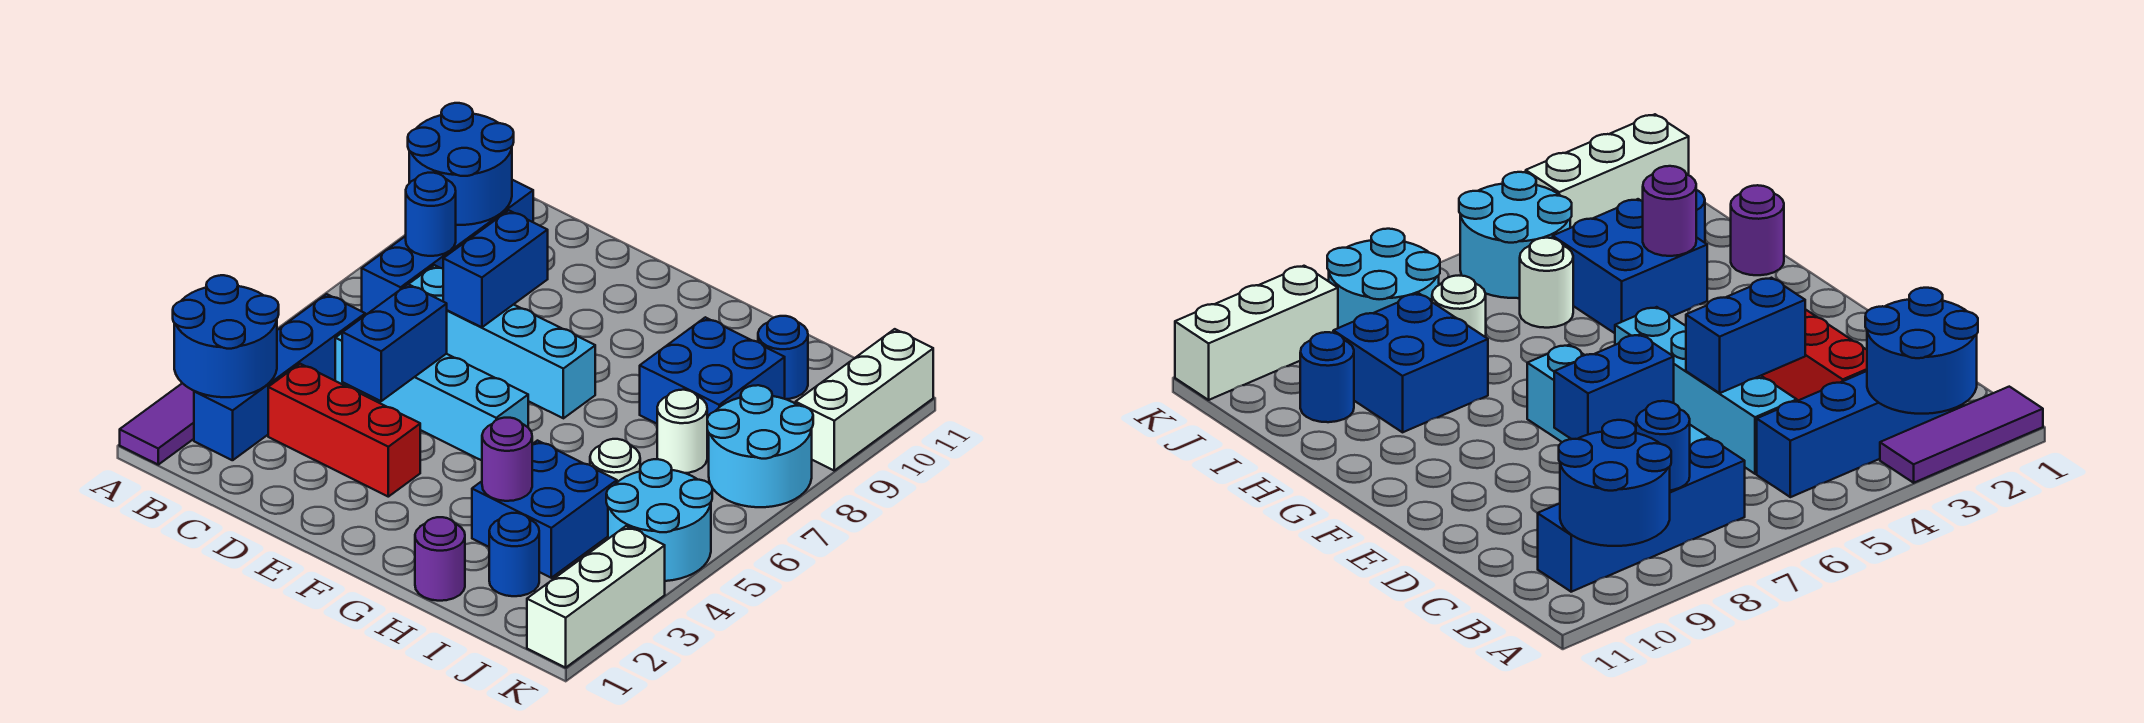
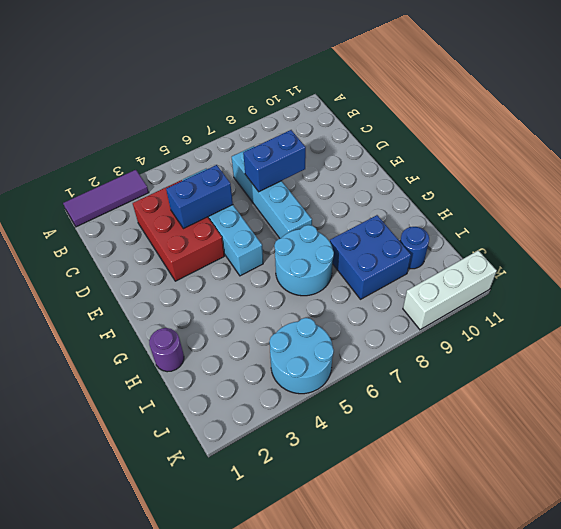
red brick C3:E4 level 1 -> red brick C3:E3 level 1
cyan round brick G6:H7 level 1 -> cyan round brick J7:K8 level 1
none -> blue brick B2:B5 level 1
none -> blue brick B7:B10 level 1
none -> blue brick H3:I4 level 1

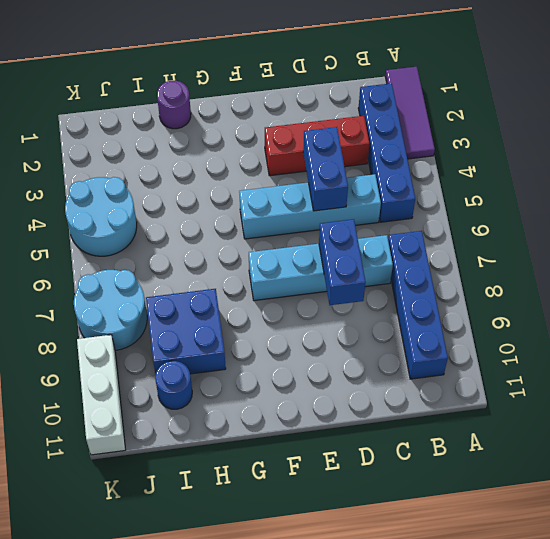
none -> blue brick H3:I4 level 1
none -> blue round brick I2 level 1
none -> white round brick I5 level 1

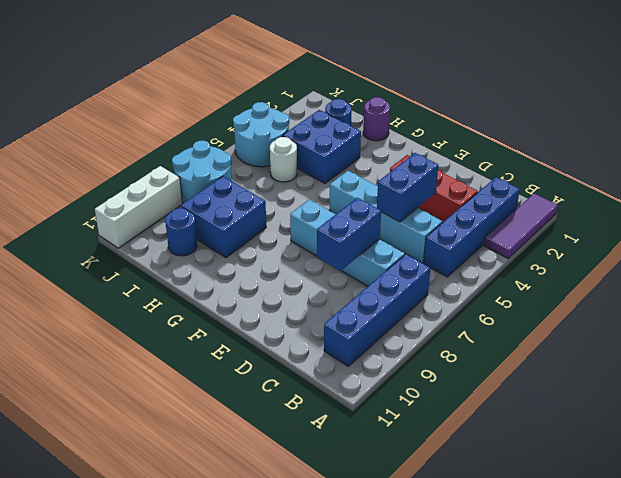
none -> white round brick I7 level 1
none -> white brick K1:K3 level 1
none -> blue round brick A2:B3 level 2

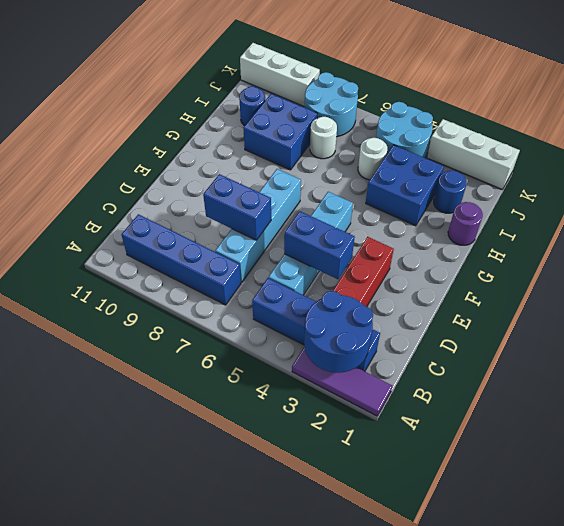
none -> blue round brick A9:B10 level 2
none -> blue round brick B8 level 2
none -> purple round brick H3 level 2

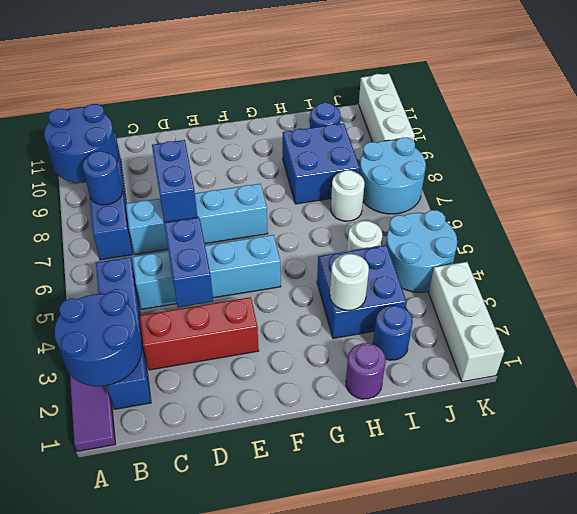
white round brick H3 level 2 -> purple round brick H3 level 2

